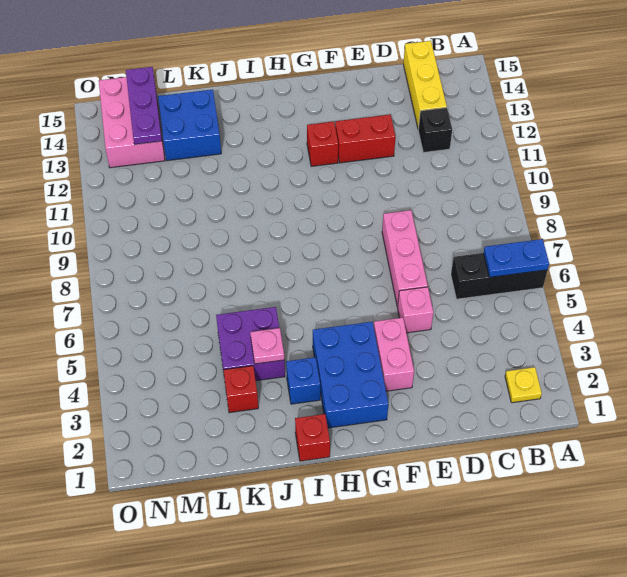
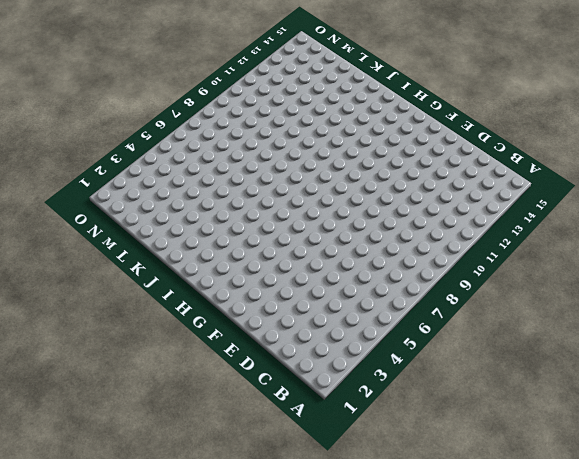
none -> black brick A6:C6 level 1
none -> yellow plate B2 level 1
none -> black brick C12 level 1

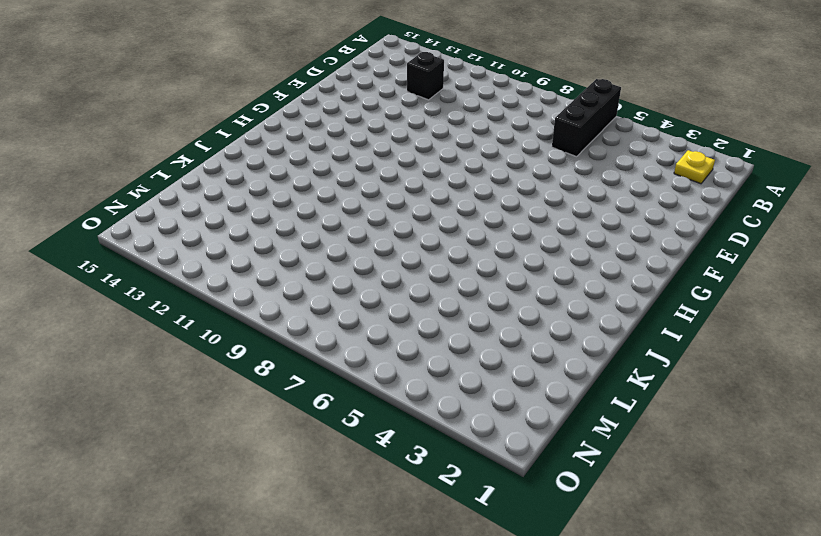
none -> yellow brick C13:C15 level 1
none -> pink brick E5 level 1
none -> pink brick E6:E8 level 1

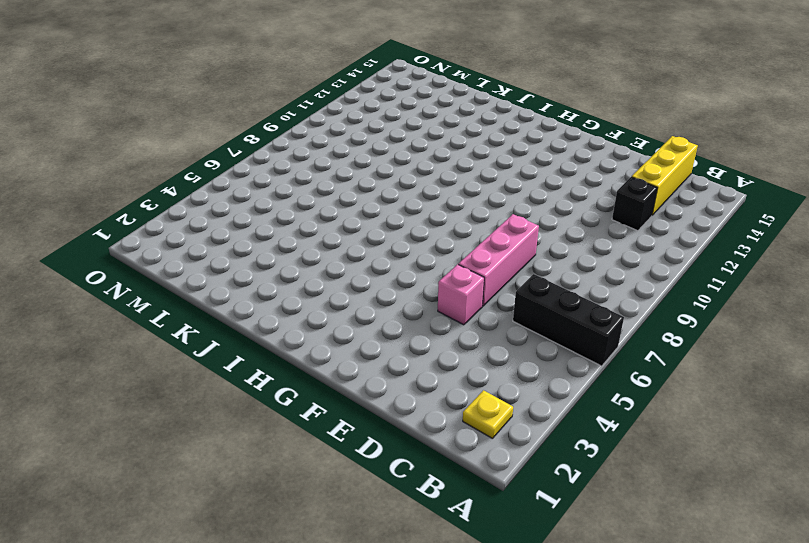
none -> red brick E12:F12 level 1
none -> pink brick F3:F4 level 1
none -> blue brick G2:H4 level 1

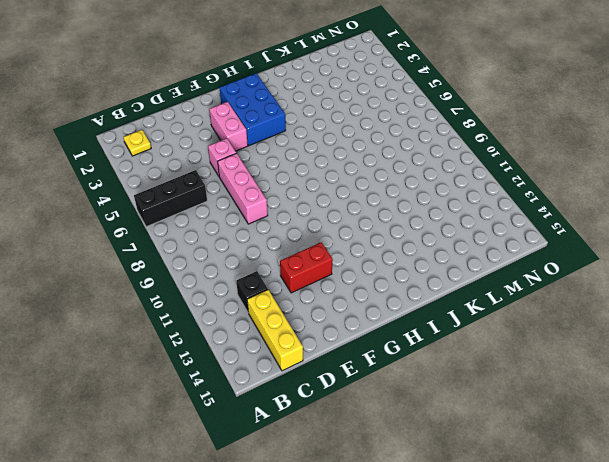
none -> red brick G12 level 1
none -> red brick I1 level 1
none -> blue brick I3 level 1

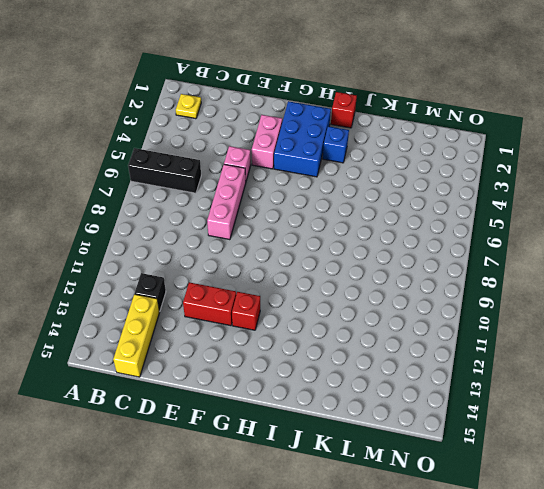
none -> purple brick J4:K5 level 1
none -> red brick K3 level 1
none -> blue brick K13:L14 level 1

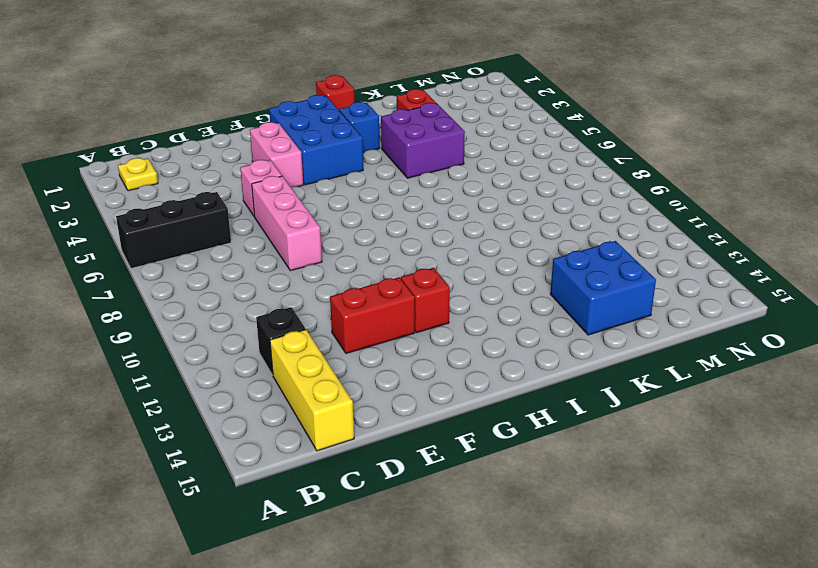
none -> pink brick M13:N15 level 1
none -> blue plate A6:B6 level 2
none -> pink plate J4 level 2

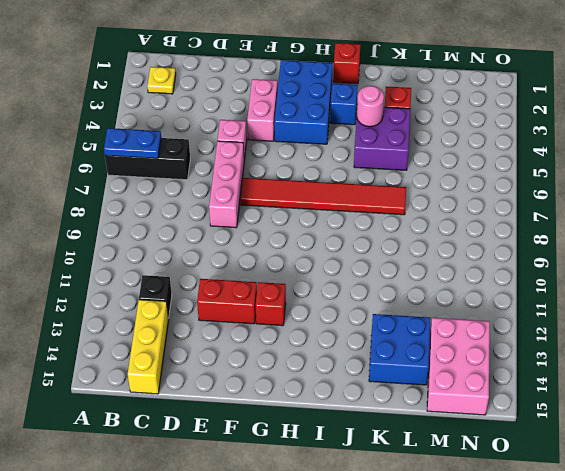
red tile F7:K7 level 1 -> none
pink round brick J4 level 2 -> pink plate J4 level 2
none -> purple plate M13:M15 level 2

